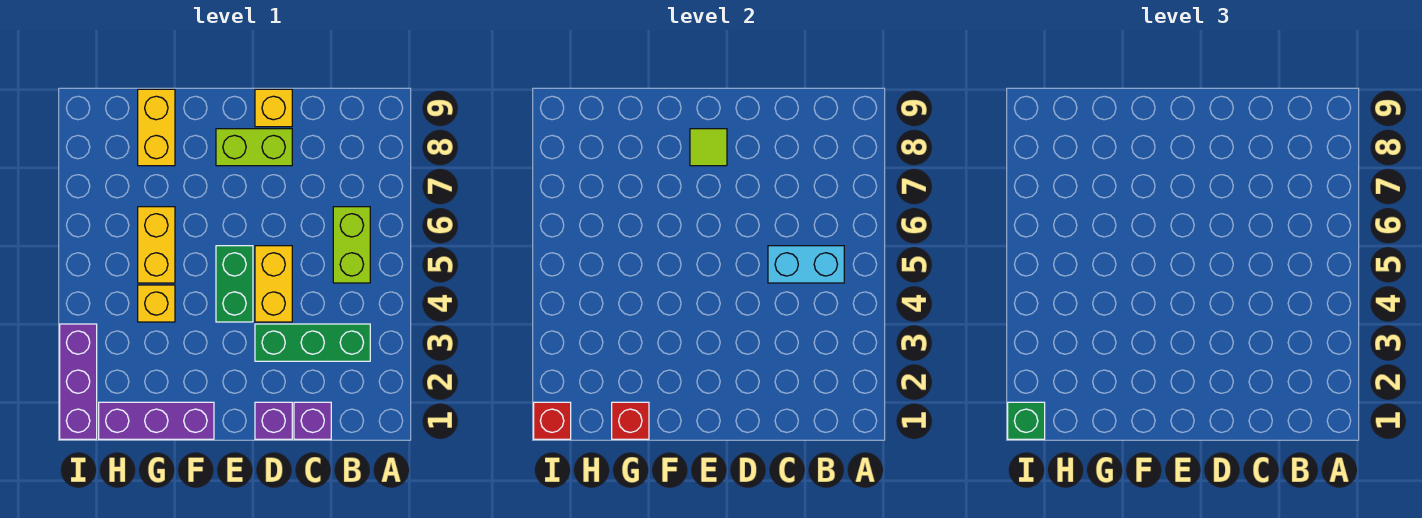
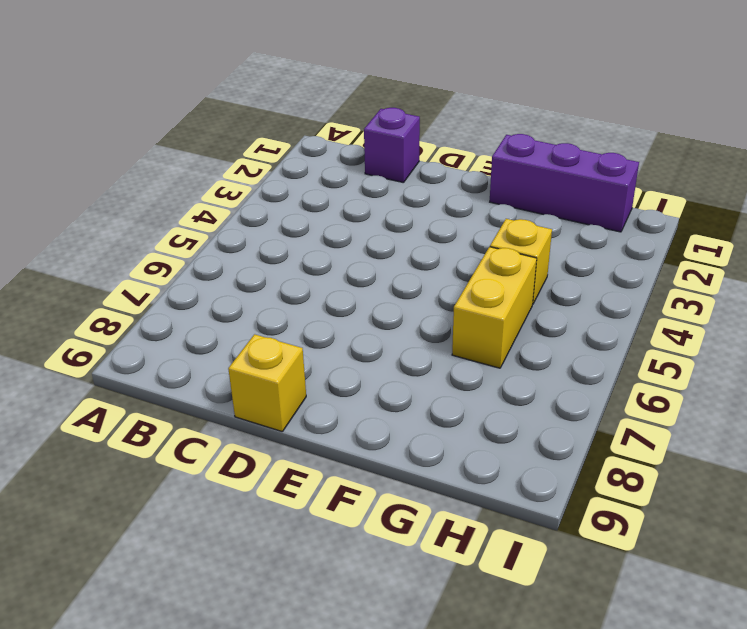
none -> green brick B3:D3 level 1
none -> lime brick B5:B6 level 1
none -> purple brick D1 level 1

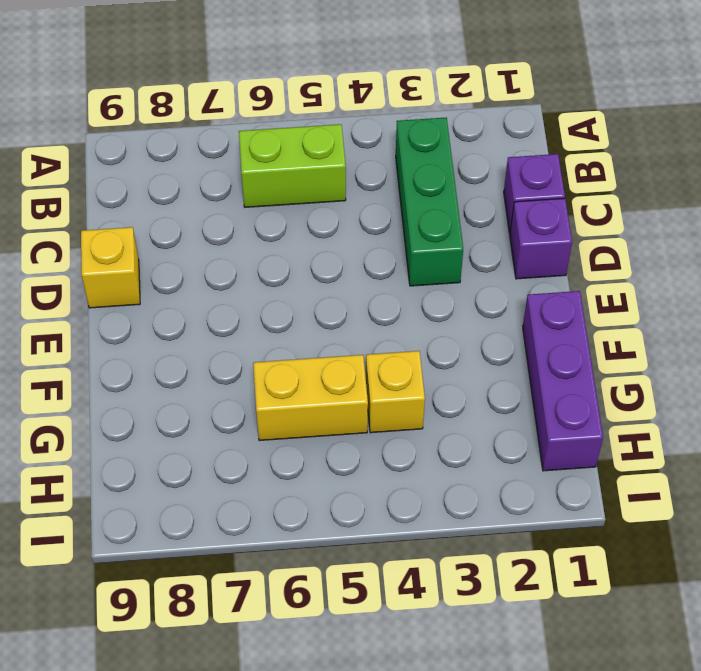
none -> yellow brick D4:D5 level 1
none -> lime brick D8:E8 level 1
none -> green brick E4:E5 level 1

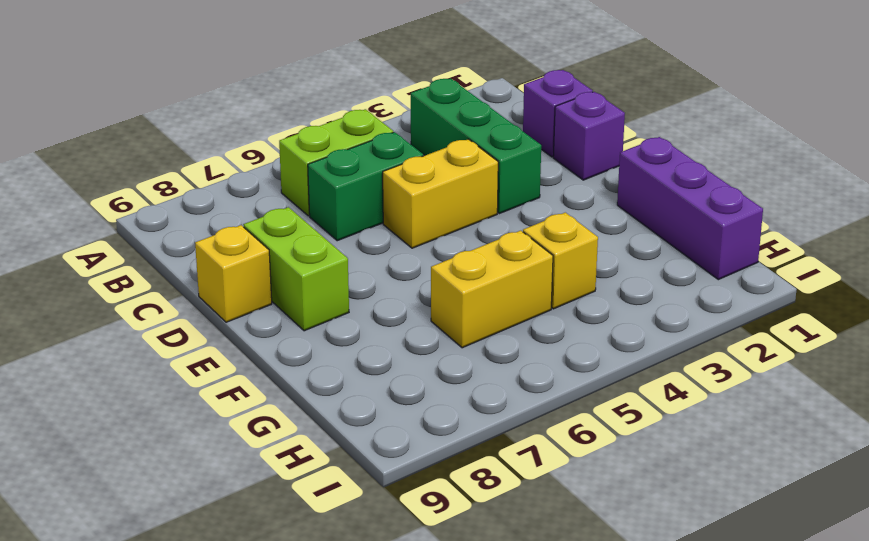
green brick C5:C6 level 1 -> green brick E4:E5 level 1
none -> yellow brick G8:G9 level 1
none -> purple brick I1:I3 level 1
none -> cyan brick B5:C5 level 2

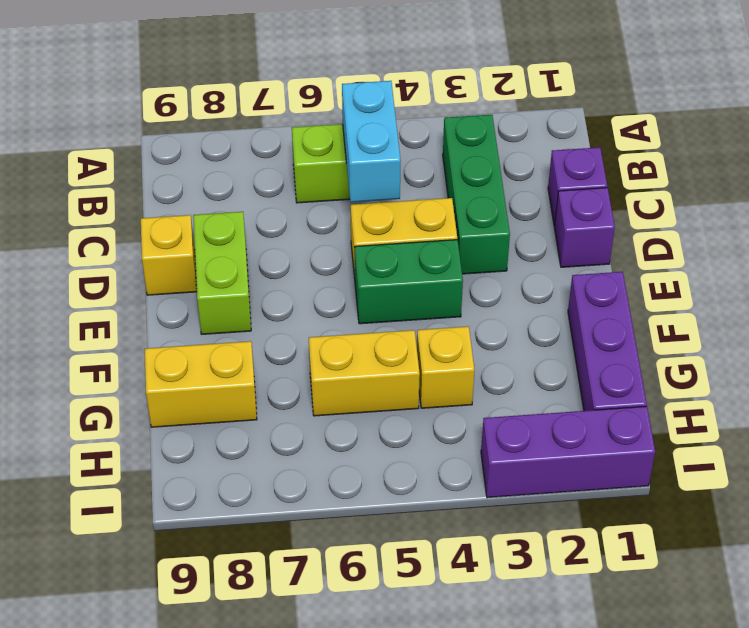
none -> lime tile E8 level 2
none -> red brick G1 level 2
none -> red brick I1 level 2

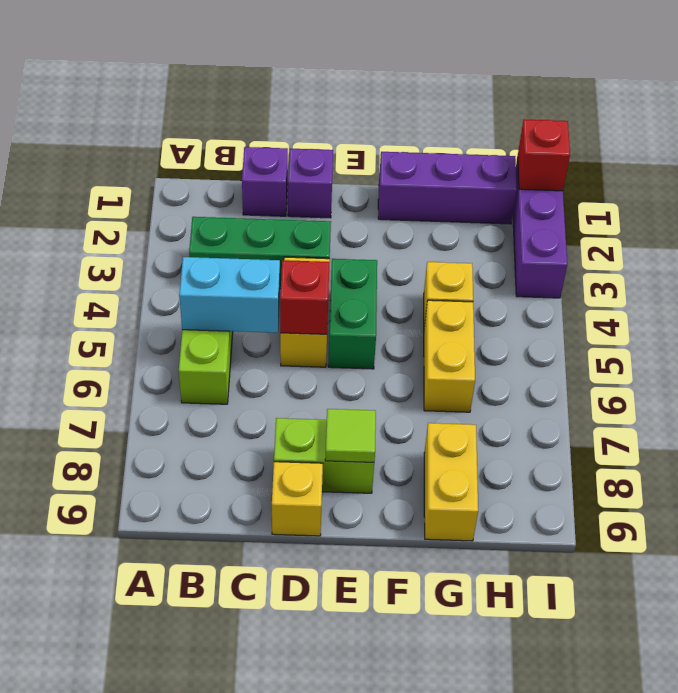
red brick D5 level 2 -> red brick G1 level 2
none -> green brick I1 level 3

